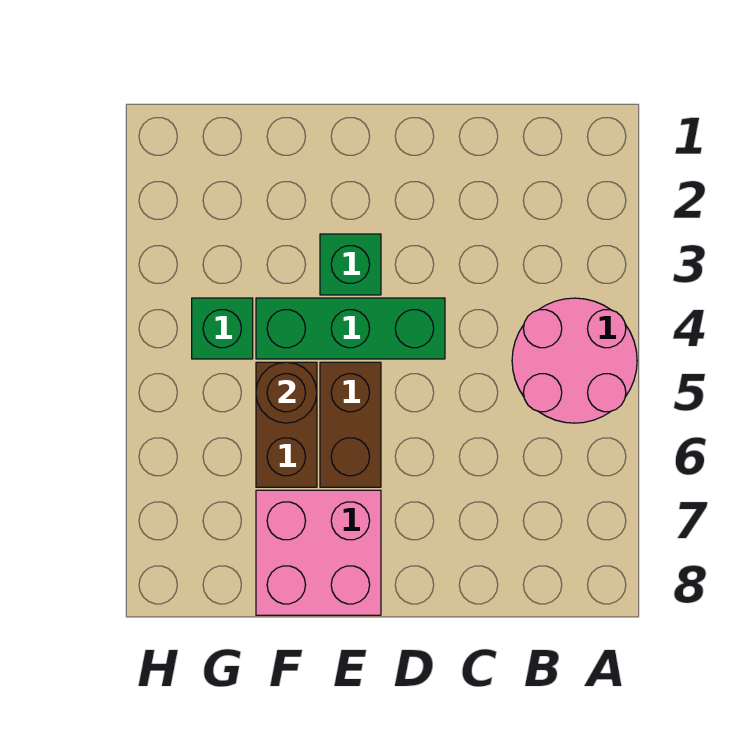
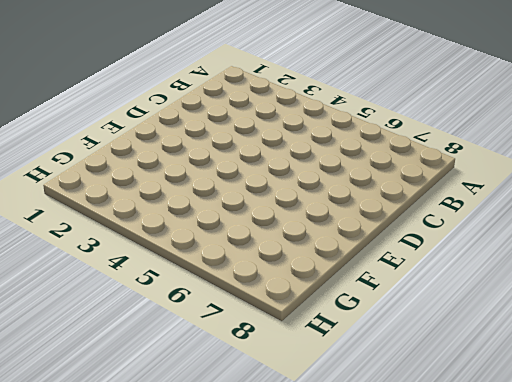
none -> pink round brick A4:B5 level 1
none -> green brick D4:F4 level 1

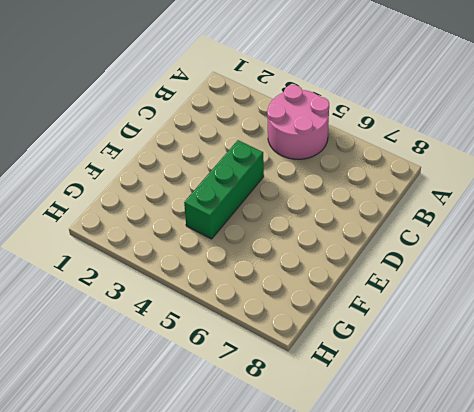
none -> green brick E3 level 1
none -> brown brick E5:E6 level 1

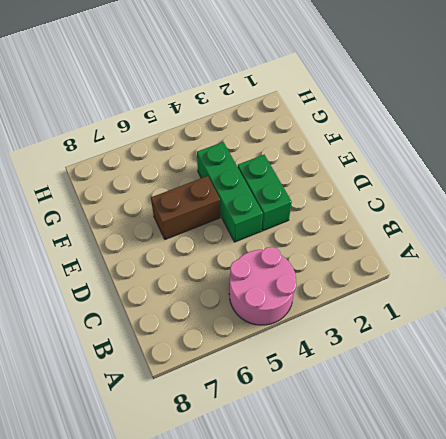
green brick D3:E3 level 1 -> green brick E3 level 1
none -> pink brick E7:F8 level 1
none -> brown brick F5:F6 level 1

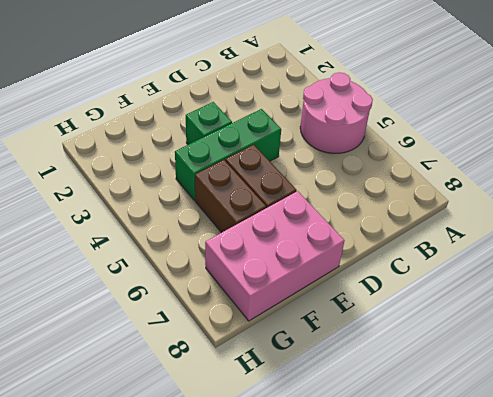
pink brick E7:G8 level 1 -> pink brick E7:F8 level 1
none -> green brick G4 level 1
none -> brown round brick F5 level 2

